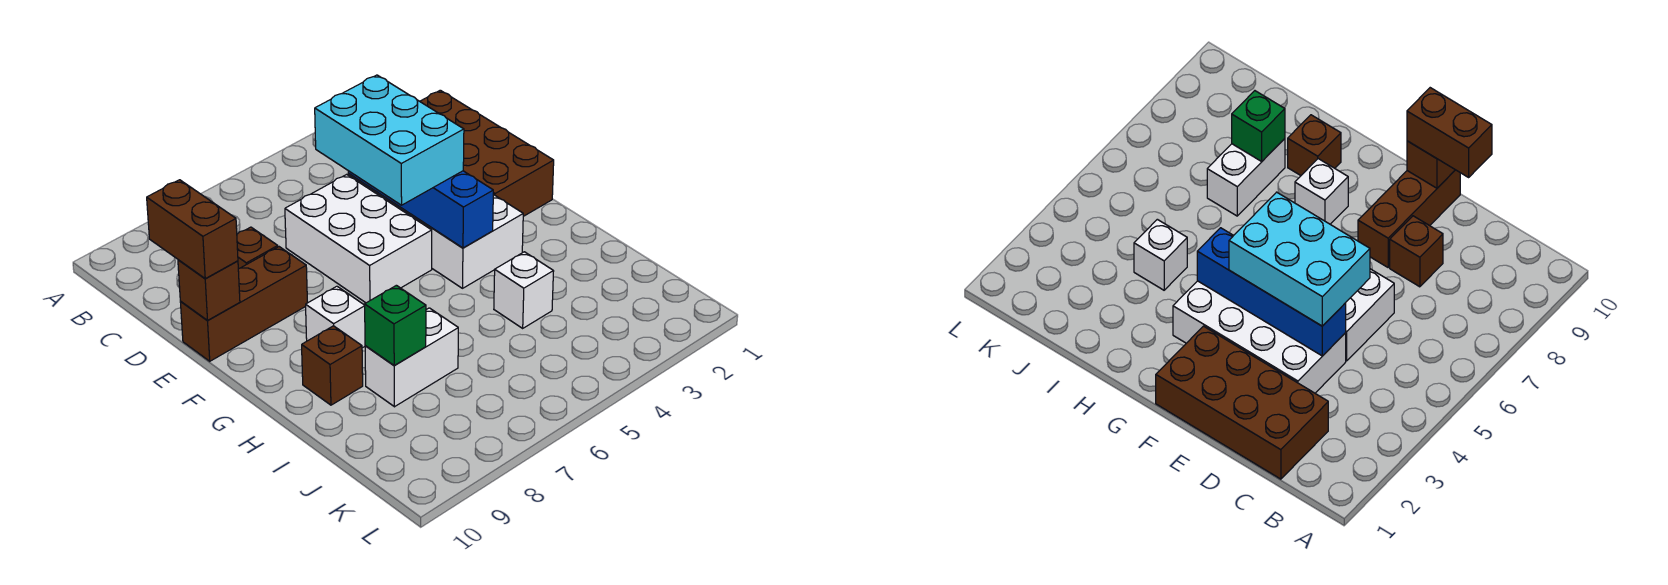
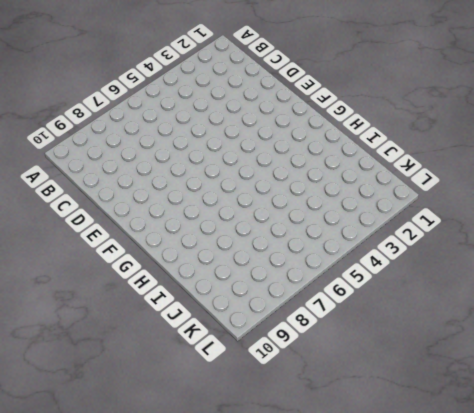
none -> brown brick C1:F2 level 1
none -> white brick D3:G4 level 1
none -> white brick D5:F6 level 1

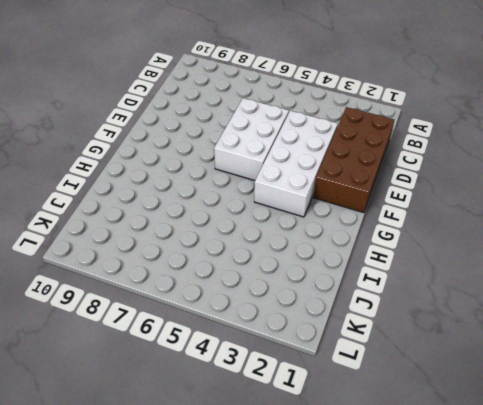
none -> brown brick D8 level 1
none -> brown brick E8:E10 level 1
none -> white brick G8 level 1

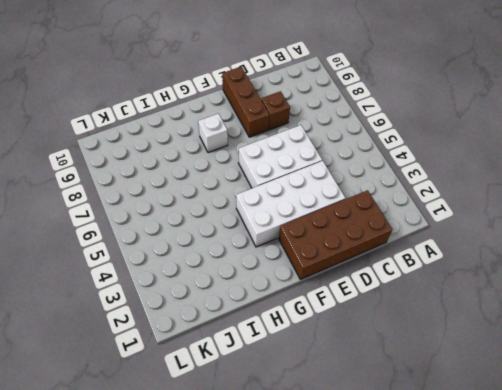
none -> brown brick H9 level 1
none -> white brick I4 level 1
none -> white brick I7:I8 level 1

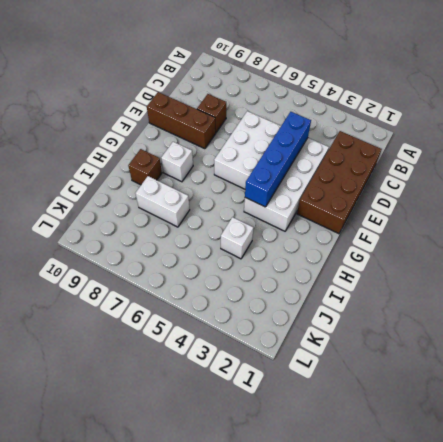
none -> brown brick E10 level 2
none -> green brick I8 level 2
none -> cyan brick D4:F5 level 3

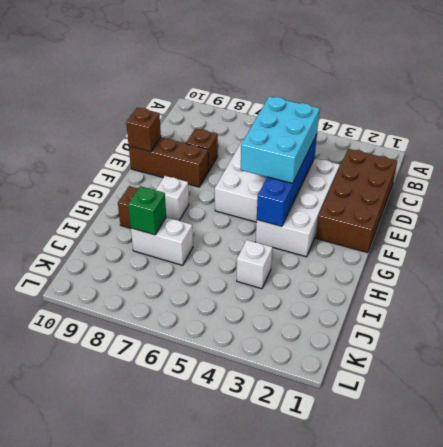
none -> brown brick D10:E10 level 3

